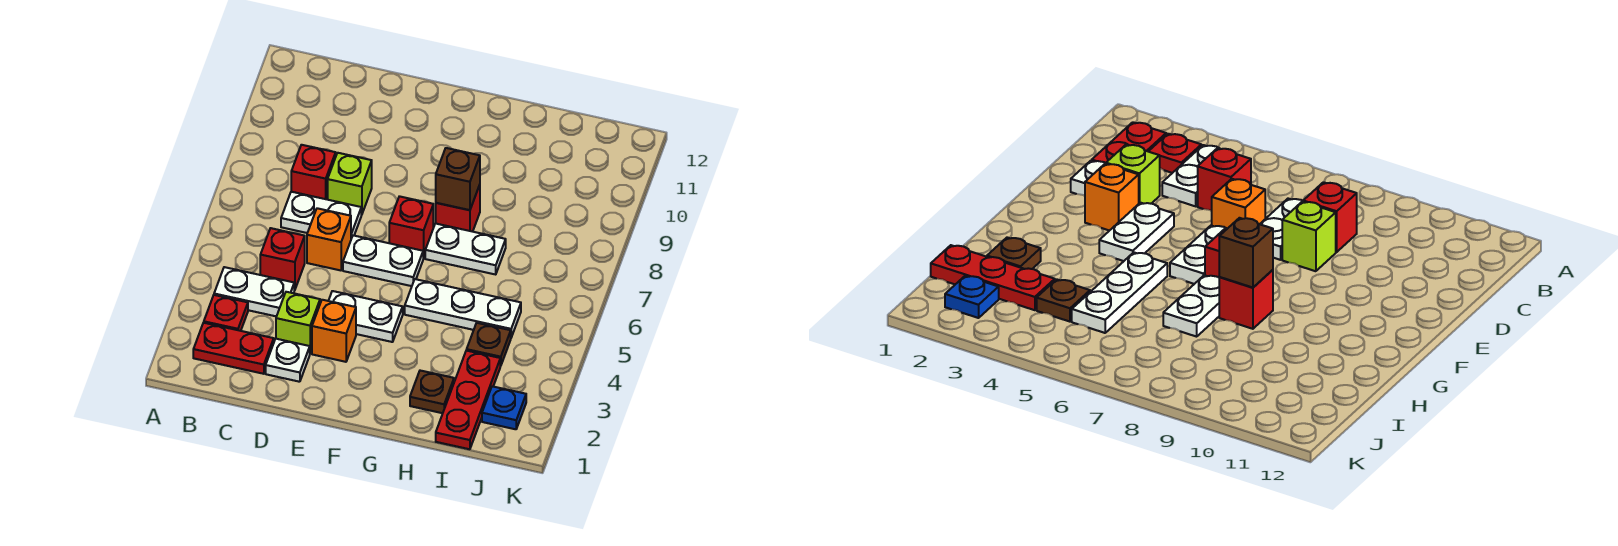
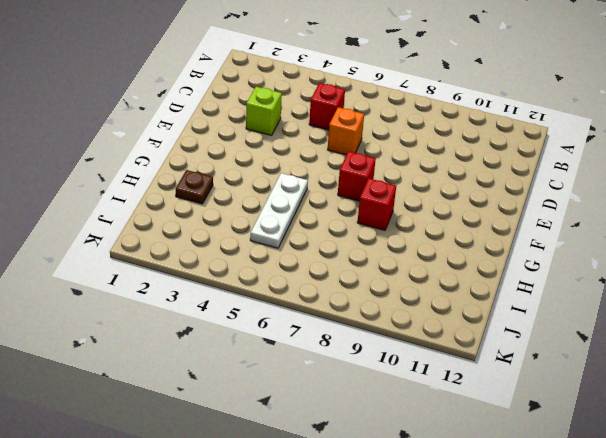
none -> red plate B2:C2 level 1
none -> red plate B3 level 1
none -> white plate B4:C4 level 1

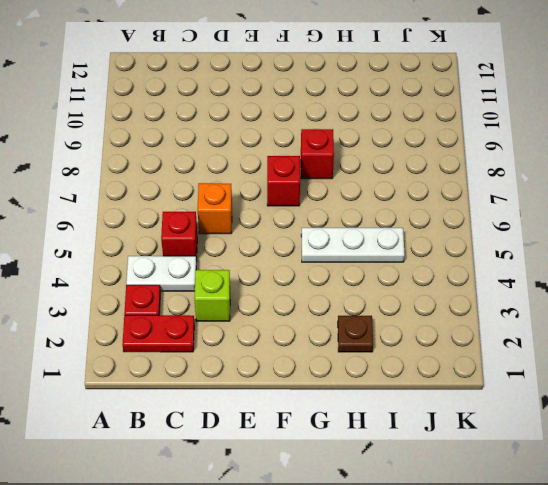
none -> white plate C7:D7 level 1
none -> red brick C8 level 1
none -> white plate D2 level 1

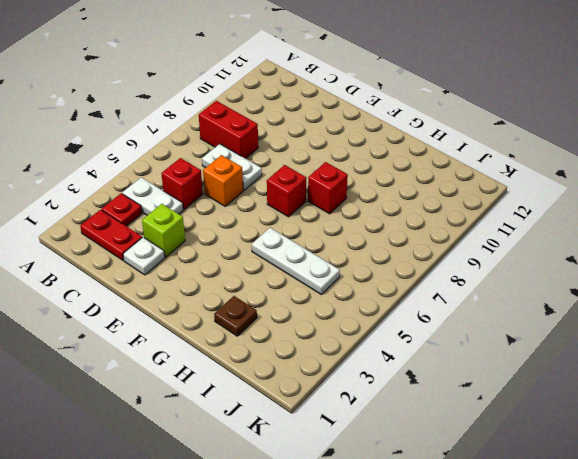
red brick B8:C8 level 1 -> red brick C8 level 1
none -> lime brick D8 level 1
none -> orange brick E3 level 1
none -> white plate E4:F4 level 1

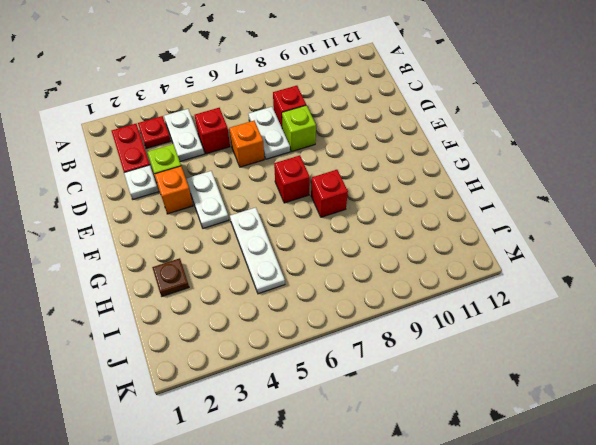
none -> white plate E6:F6 level 1
none -> white plate G7:H7 level 1
none -> red plate I1:I3 level 1

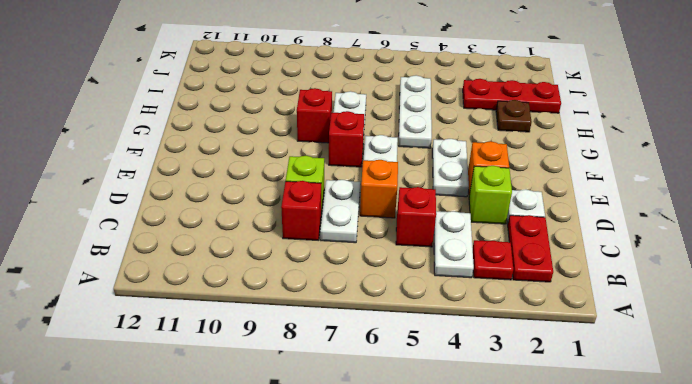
none -> brown plate I4 level 1
none -> blue plate J2 level 1
none -> brown brick G8 level 2

